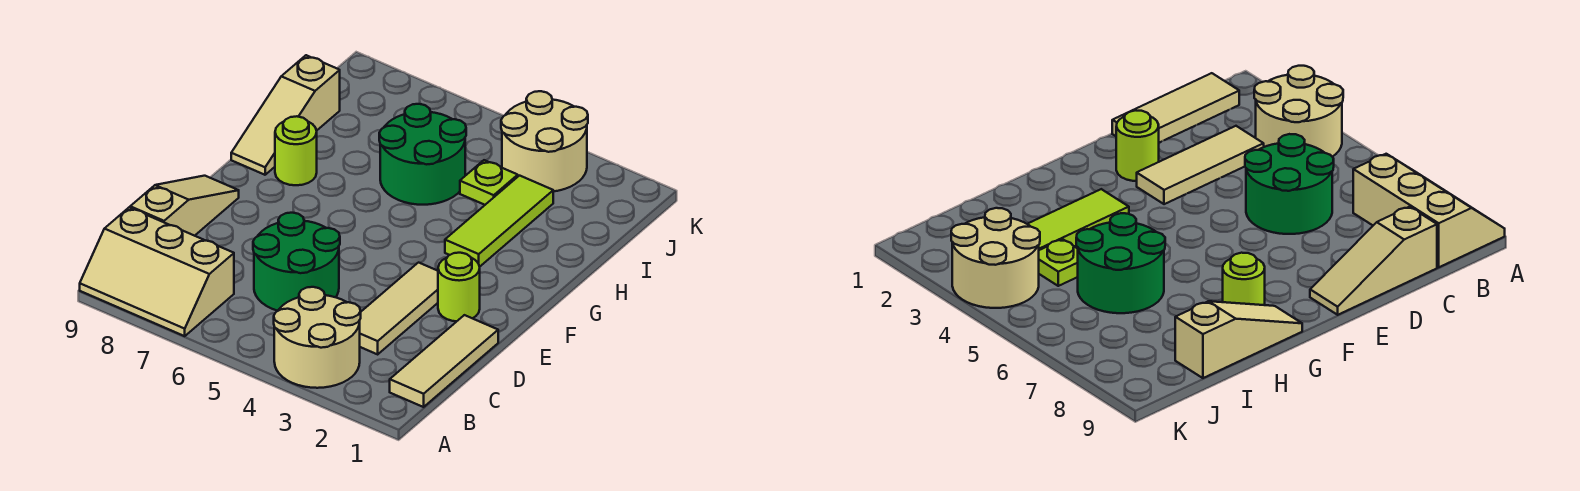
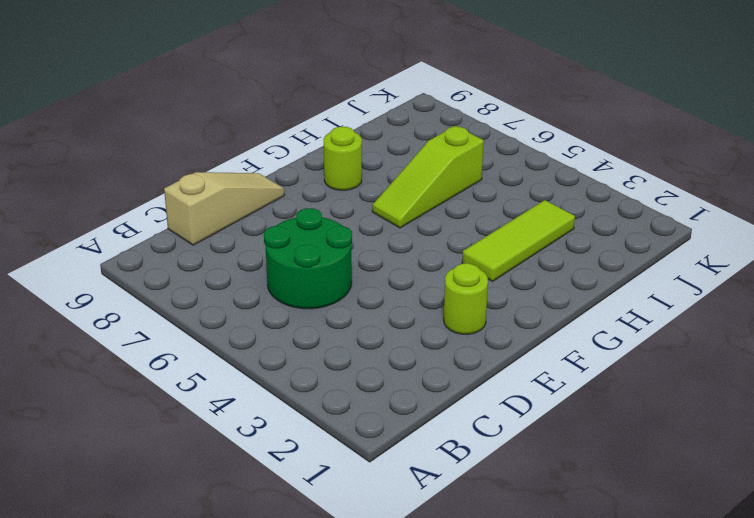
lime slope G6:I6 level 1 top I -> green round brick H5:I6 level 1
none -> tan round brick A3:B4 level 1
none -> tan slope A7:B9 level 1 top B
none -> tan tile B1:D1 level 1

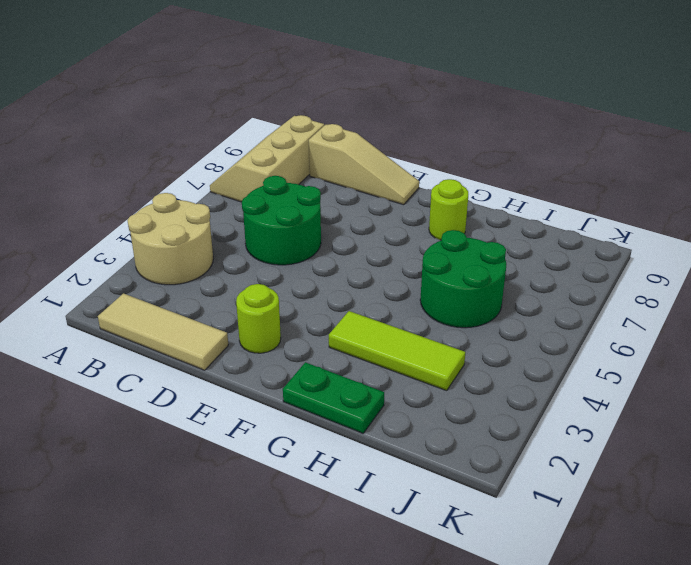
green plate G1:H1 level 1 -> none
none -> tan tile C3:E3 level 1
none -> tan slope G9:I9 level 1 top I
none -> lime plate I4 level 1

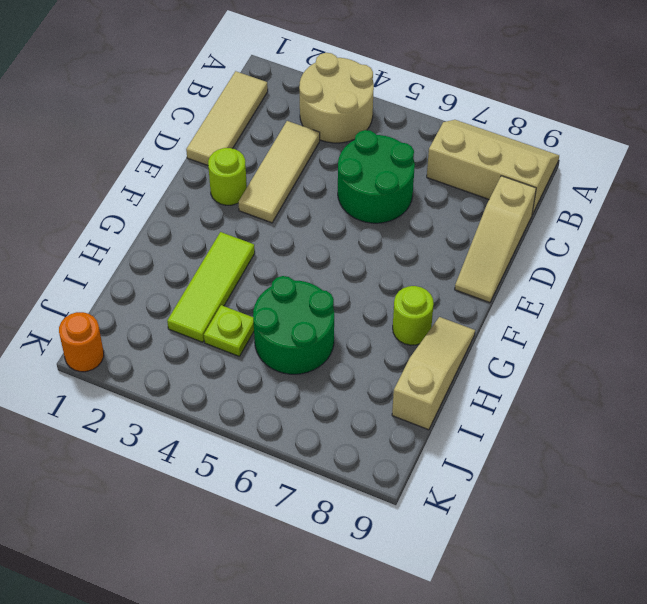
orange round brick K1 level 1 -> none
none -> tan round brick J3:K4 level 1

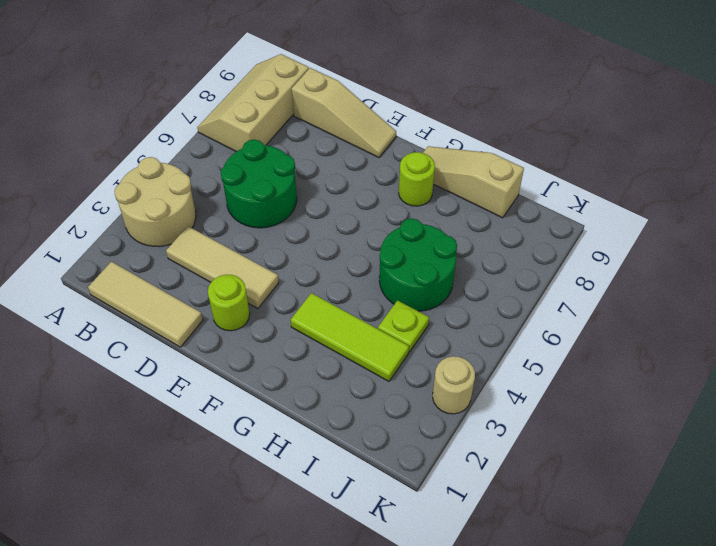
tan round brick K3 level 1 -> tan round brick J3:K4 level 1

